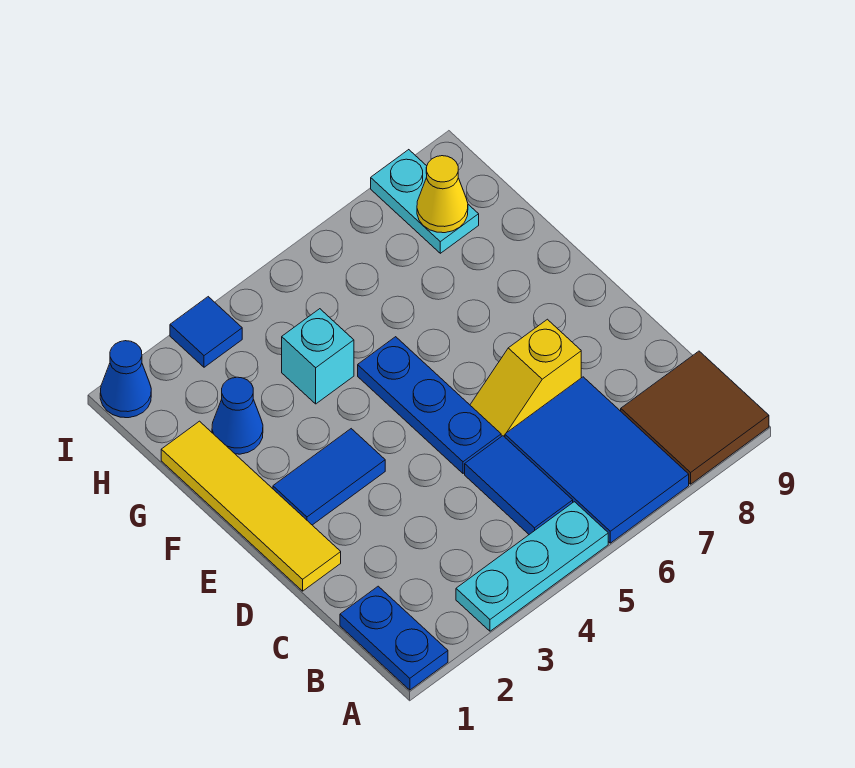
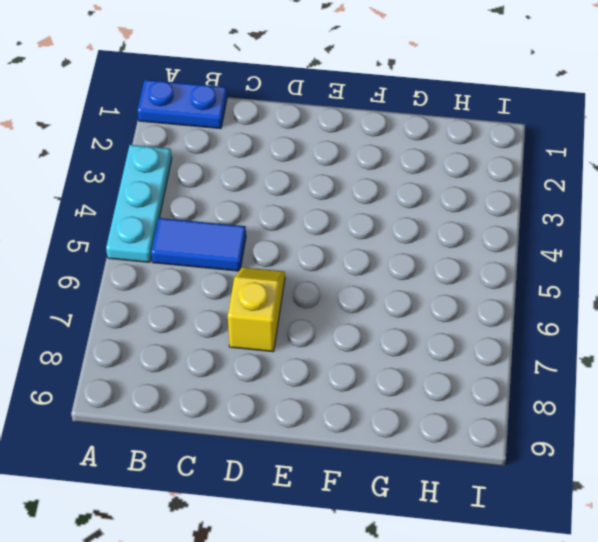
none -> blue tile A6:C7 level 1
none -> brown tile A8:B9 level 1
none -> yellow tile D1:G1 level 1

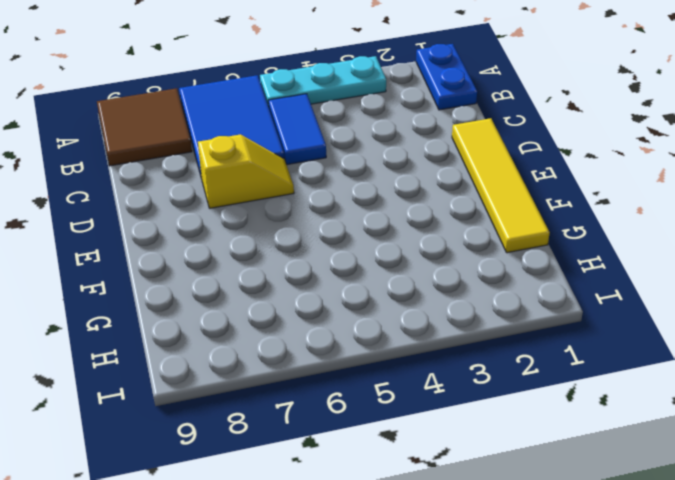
none -> blue plate D5:F5 level 1
none -> blue tile E2:E3 level 1
none -> blue cone G2 level 1

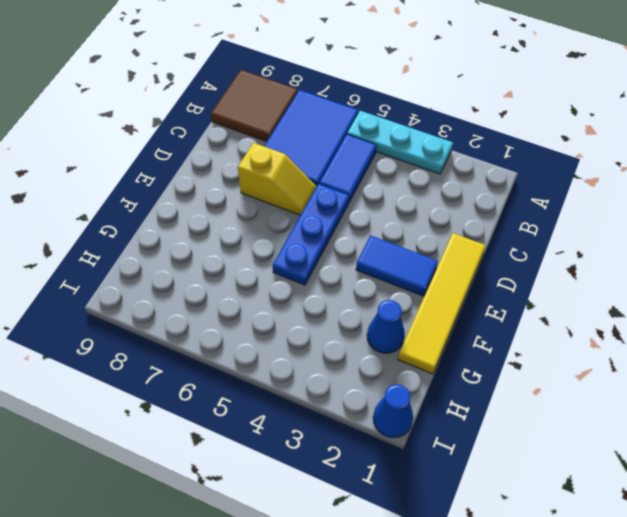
none -> blue plate A1:B1 level 1
none -> cyan brick G4 level 1
none -> cyan plate H8:I8 level 1

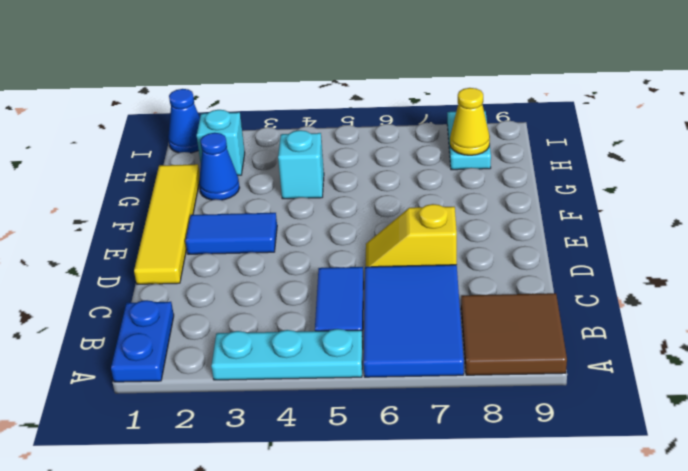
cyan brick H2 level 1 -> none
none -> blue plate D5:F5 level 1
none -> blue tile I3 level 1

